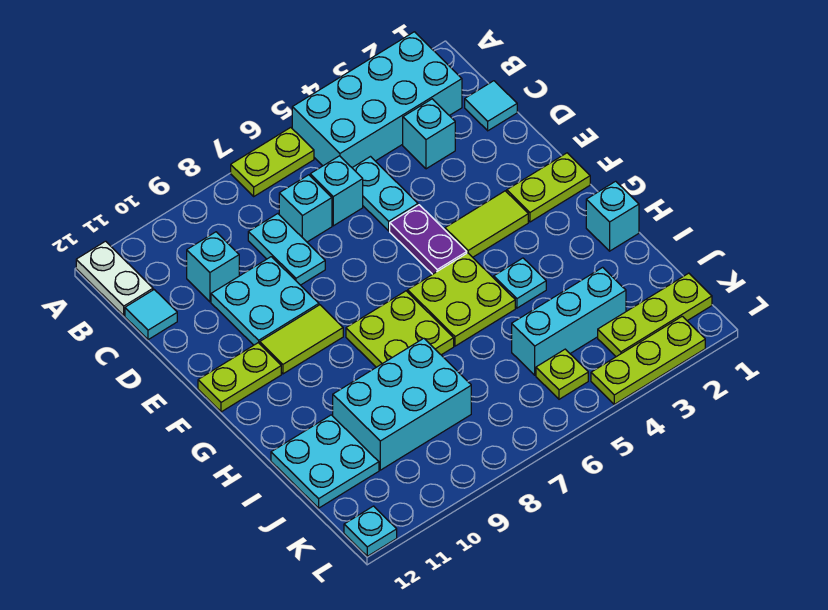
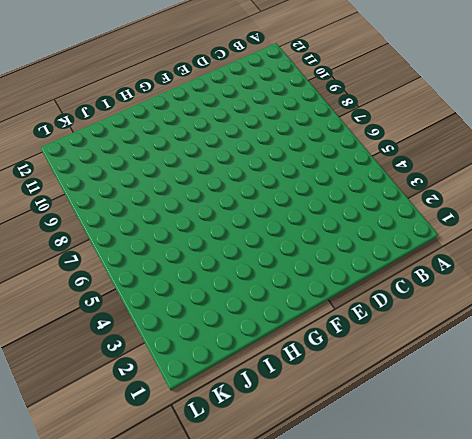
none -> cyan brick A2:B5 level 1
none -> lime plate A6:A7 level 1
none -> white plate A12:B12 level 1

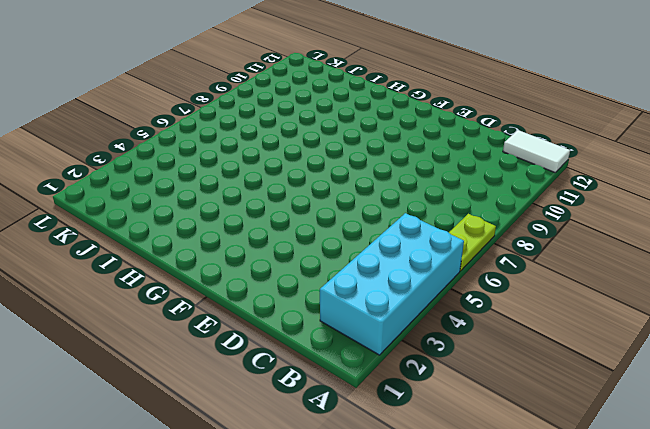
white tile A12:B12 level 1 -> white plate A12:B12 level 1
none -> cyan tile C1 level 1
none -> cyan brick C3 level 1
none -> cyan plate C5:D5 level 1

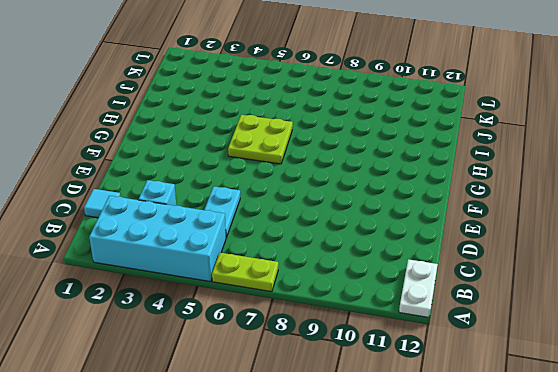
none -> cyan brick C6 level 1
none -> cyan brick C7 level 1
none -> cyan plate C8:D8 level 1

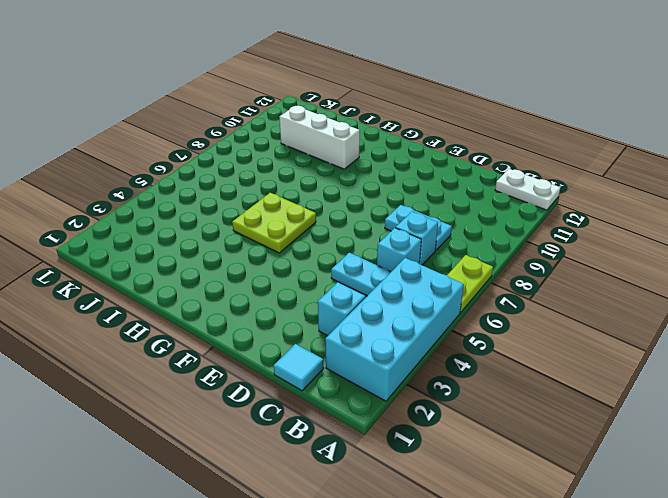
white brick H10:J10 level 1 -> cyan brick I8:J10 level 1
none -> cyan brick C10 level 1
none -> cyan tile C12 level 1
none -> cyan plate D9:E10 level 1

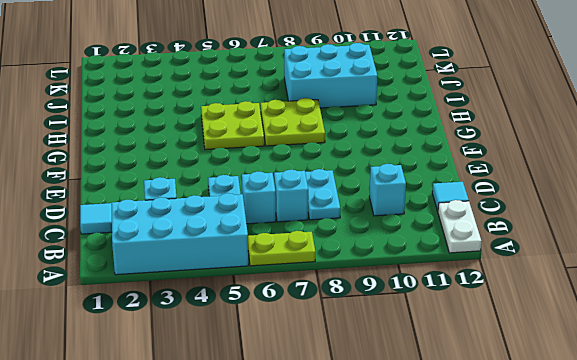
none -> cyan plate D9:E10 level 1
none -> purple plate E5:F5 level 1
none -> lime plate F1:F2 level 1

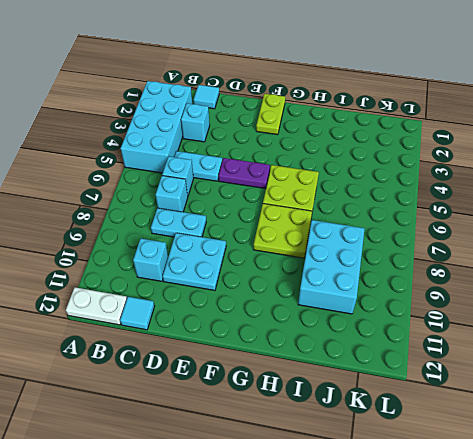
none -> lime plate A6:A7 level 1
none -> lime tile F3:F4 level 1
none -> lime tile F9:F10 level 1

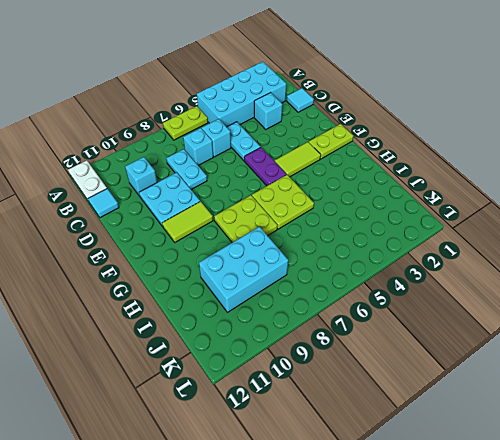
none -> lime plate F11:F12 level 1
none -> cyan brick H1 level 1
none -> cyan plate H4 level 1

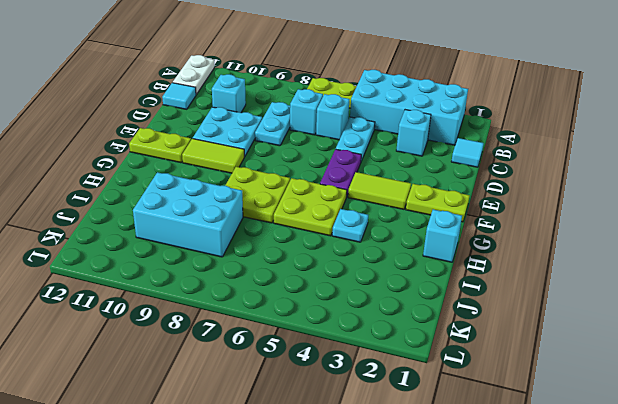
none -> cyan plate I11:J12 level 1
none -> cyan brick J3:J5 level 1
none -> lime plate K1:K3 level 1

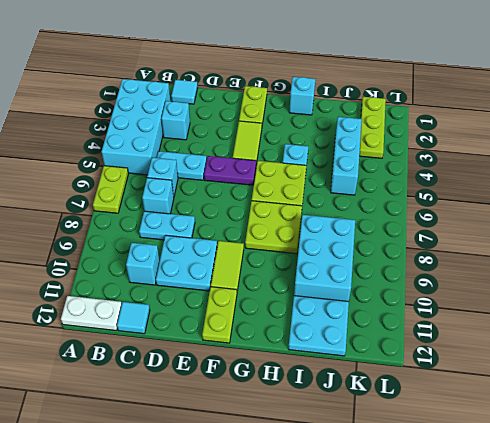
none -> lime plate K5 level 1
none -> lime plate L2:L4 level 1
none -> cyan plate L12 level 1

